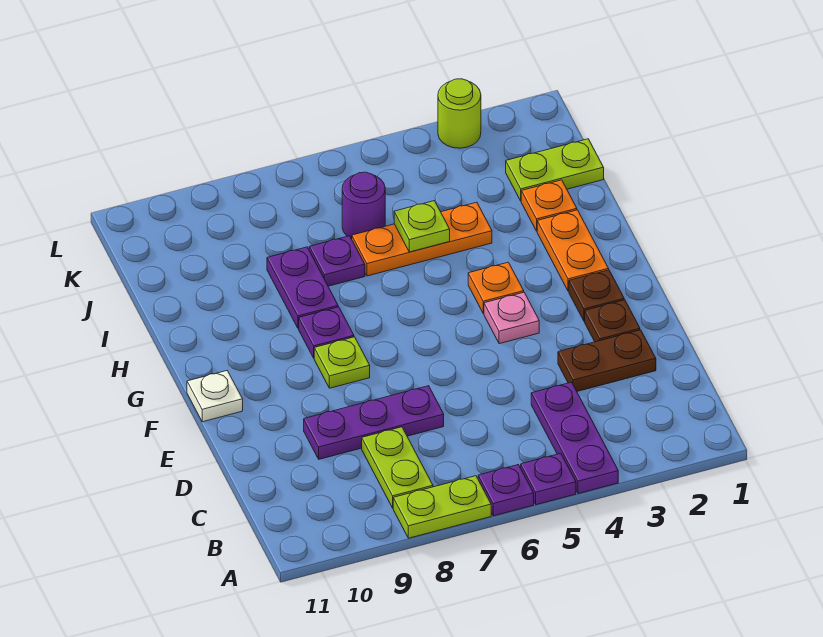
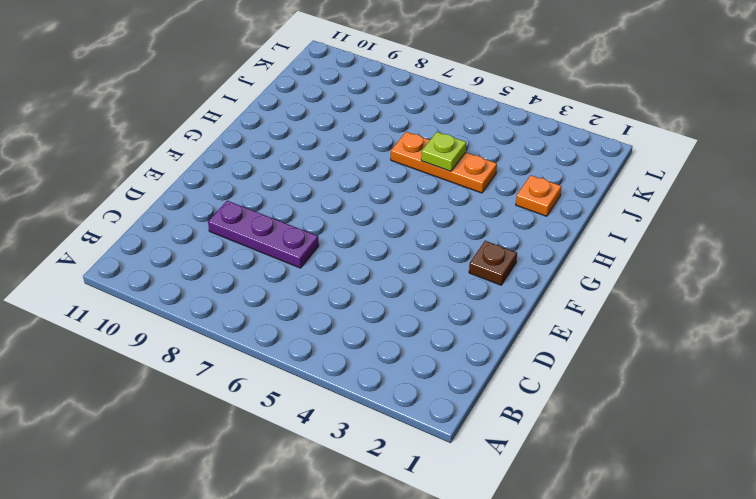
none -> purple plate A4:C4 level 1
none -> purple plate A5 level 1
none -> purple plate A6 level 1

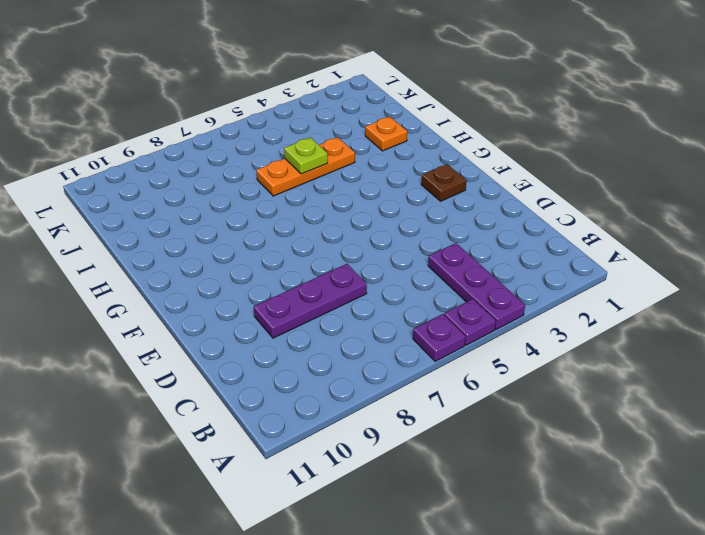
none -> lime plate A7:A8 level 1
none -> lime plate B8:C8 level 1
none -> brown plate D2:D3 level 1

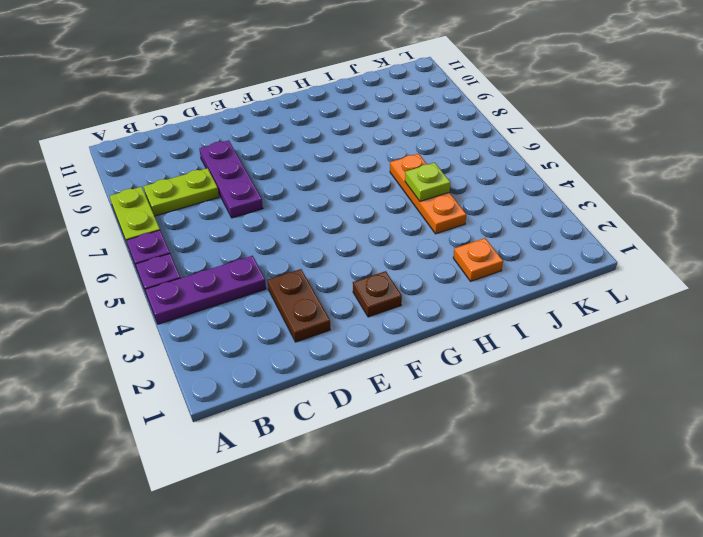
none -> brown plate E2 level 1
none -> pink plate F4 level 1
none -> lime plate F8 level 1

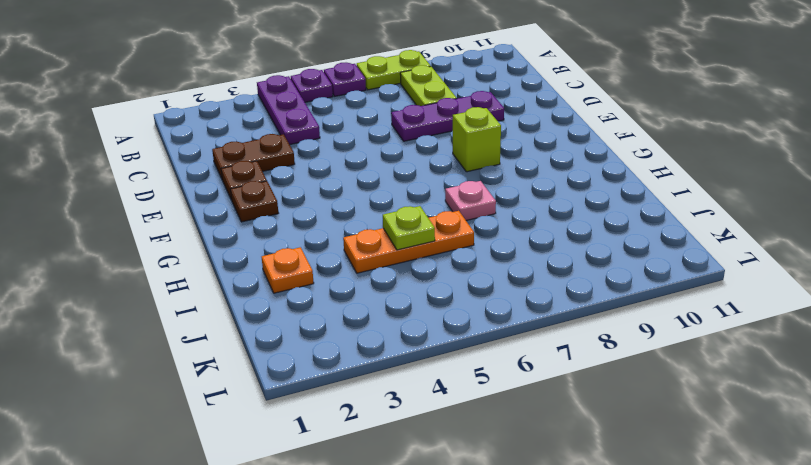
lime brick F8 level 1 -> lime plate F8 level 1
pink plate H7 level 1 -> pink plate F4 level 1
none -> white plate F11 level 1
none -> orange plate G2:H2 level 1
none -> orange plate G4 level 1

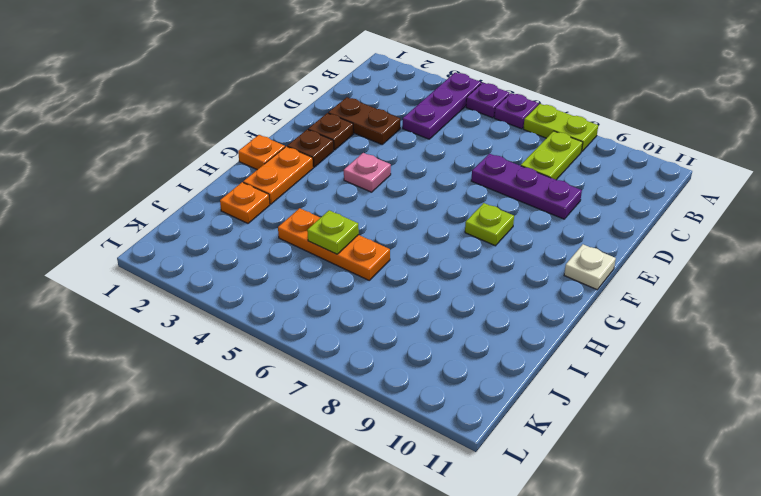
orange plate G1 level 1 -> orange plate G4 level 1
none -> purple plate G8 level 1
none -> purple plate H8:I8 level 1
none -> purple plate I7 level 1

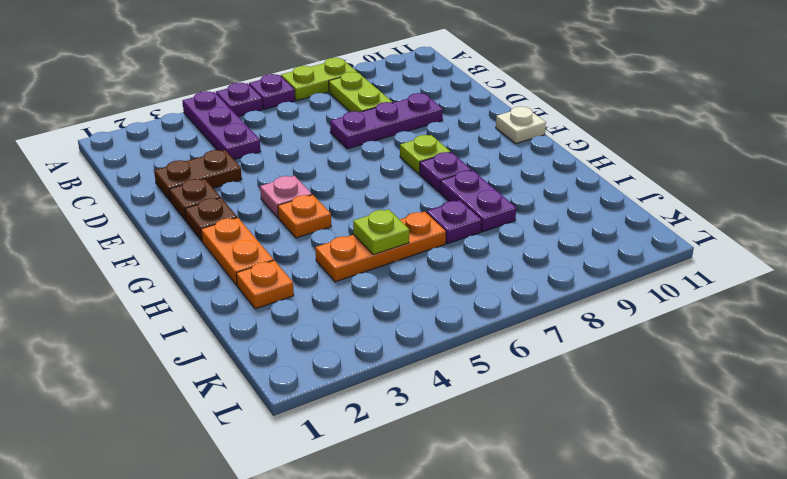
none -> lime plate J1:J2 level 1
none -> purple round brick J6 level 1
none -> lime round brick L3 level 1

